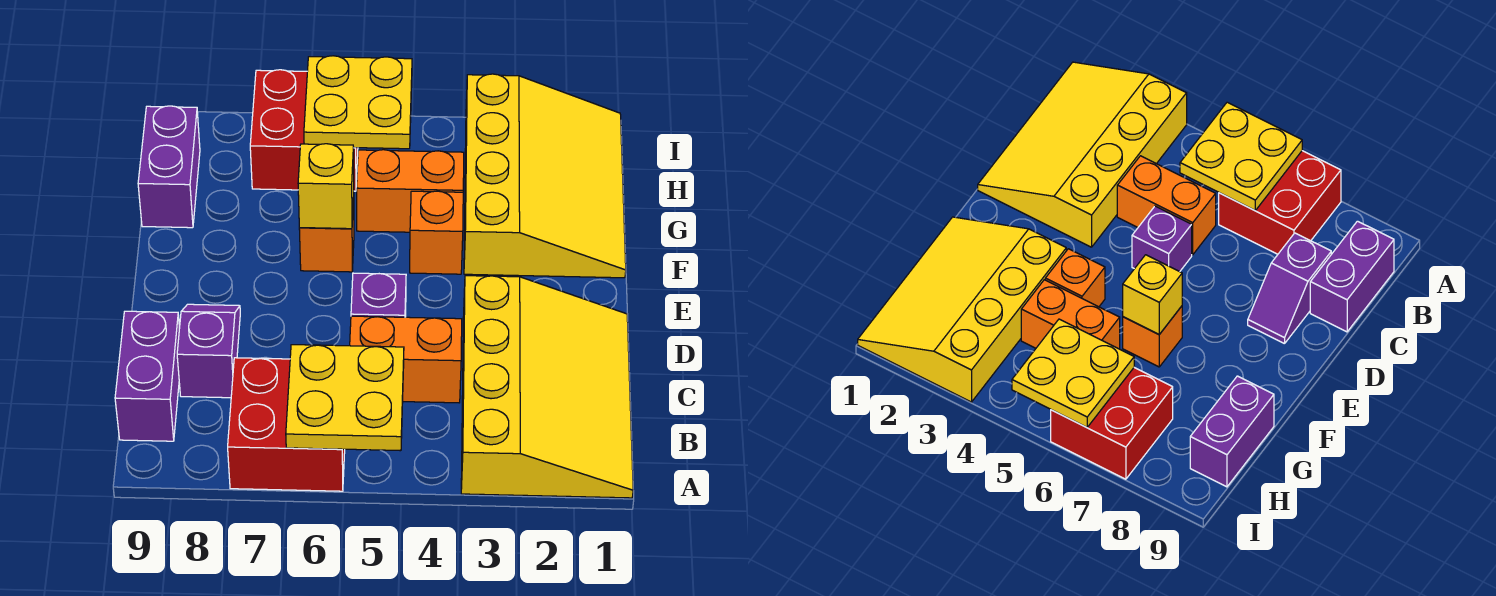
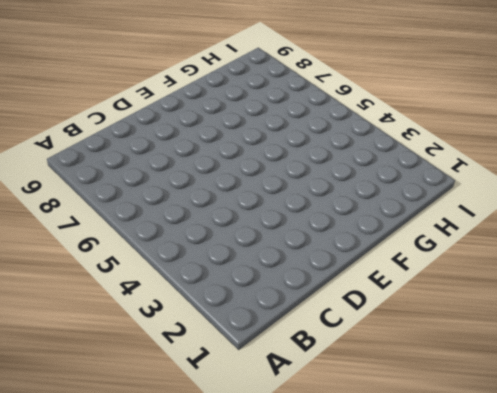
none -> yellow slope A1:D3 level 1 top 3
none -> red brick A6:B7 level 1
none -> purple brick B9:C9 level 1

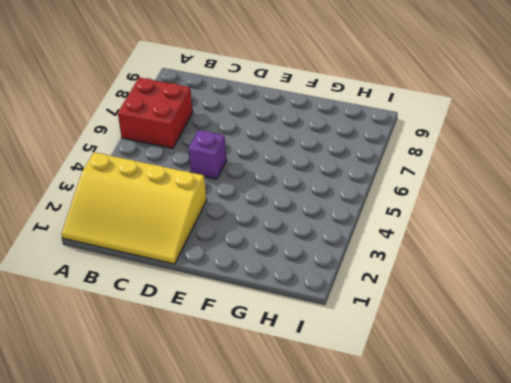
none -> purple brick B9:C9 level 1
none -> orange brick C4:C5 level 1
none -> purple slope C8:D8 level 1 top C

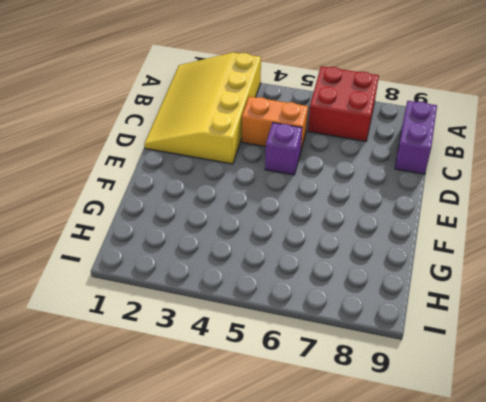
none -> purple slope C8:D8 level 1 top C
none -> yellow slope F1:I3 level 1 top 3
none -> orange brick F4 level 1

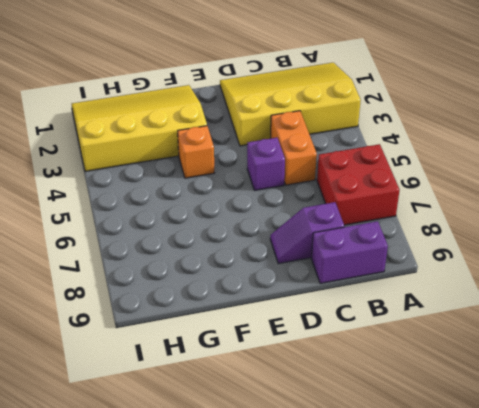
none -> orange brick F6 level 1
none -> orange brick G4:G5 level 1
none -> purple brick G9:H9 level 1

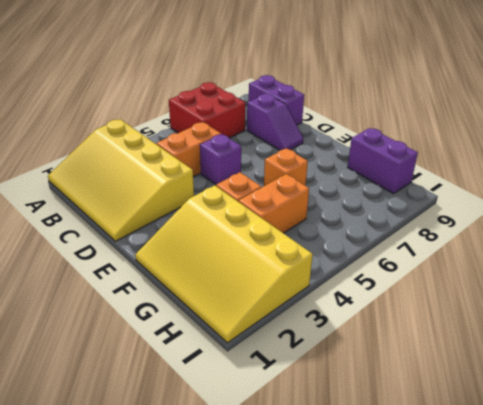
none -> red brick H6:I7 level 1
none -> yellow plate A5:B6 level 2
none -> yellow brick F6 level 2

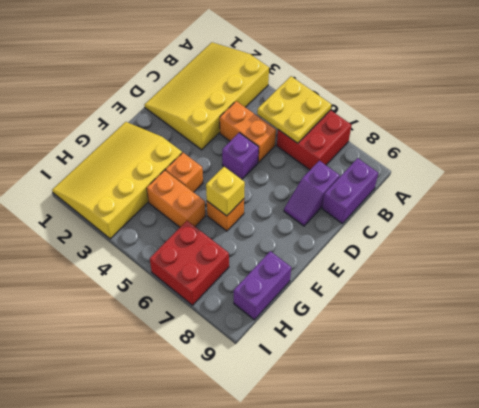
none -> yellow plate H5:I6 level 2

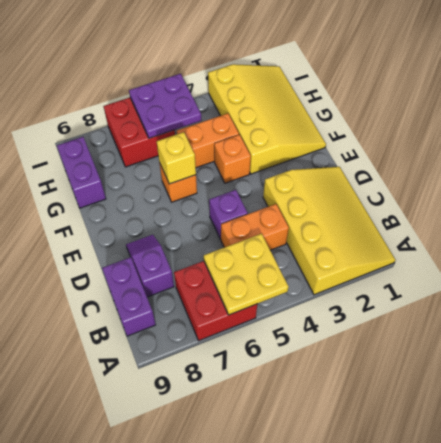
purple plate H5:I6 level 2 -> yellow plate H5:I6 level 2

